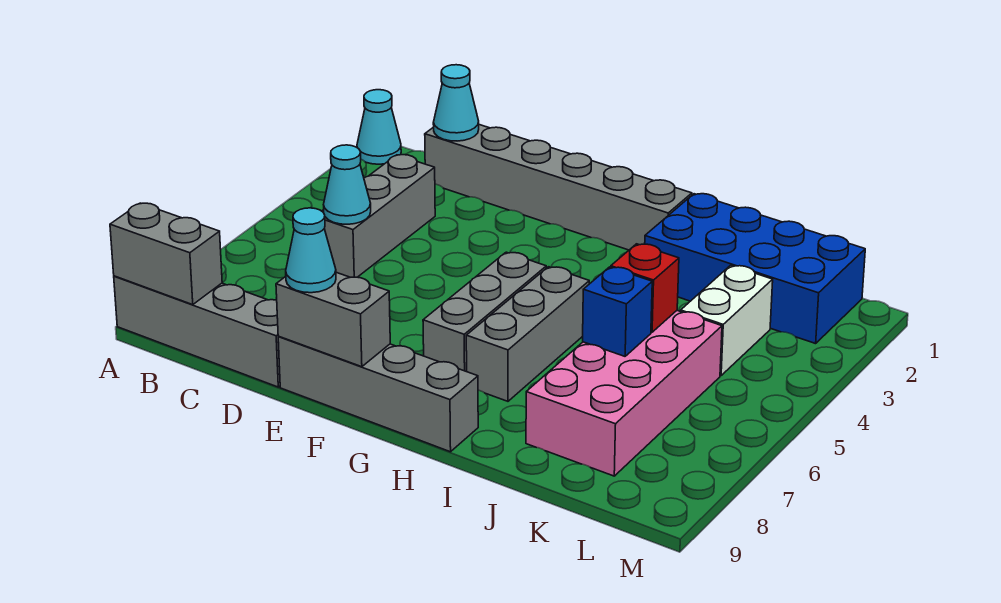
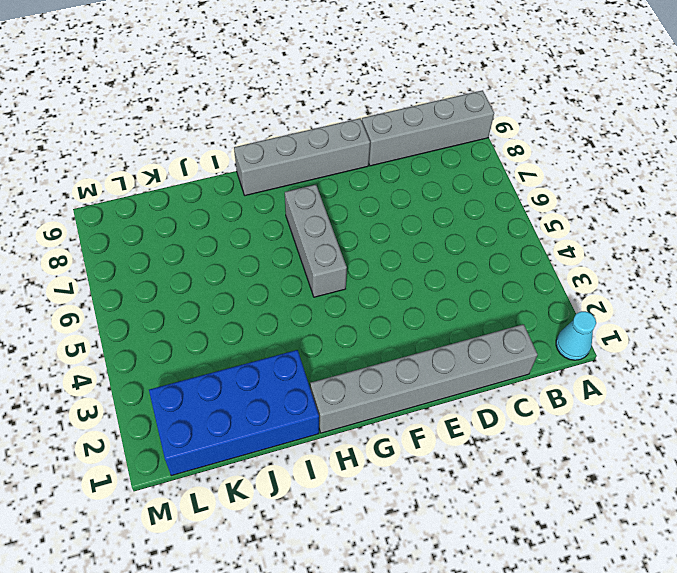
none -> grey brick C3:C5 level 1
none -> grey brick H5:H7 level 1
none -> pink brick J5:K8 level 1

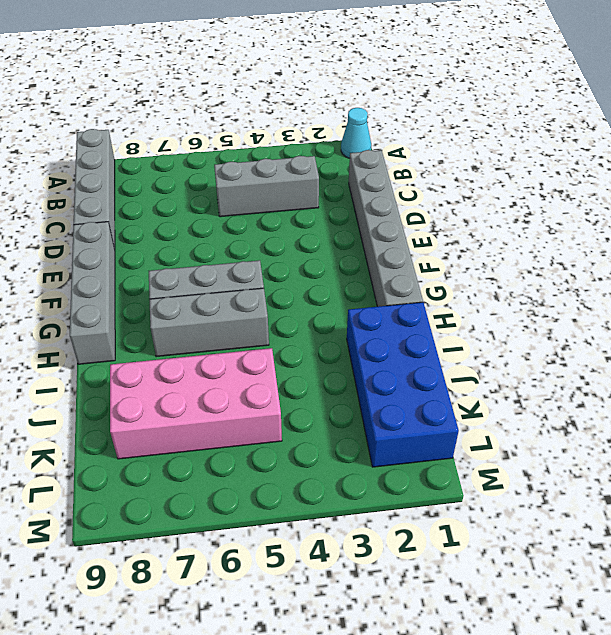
none -> white brick K3:K4 level 1
none -> grey brick A9:B9 level 2
none -> cyan cone C1 level 2

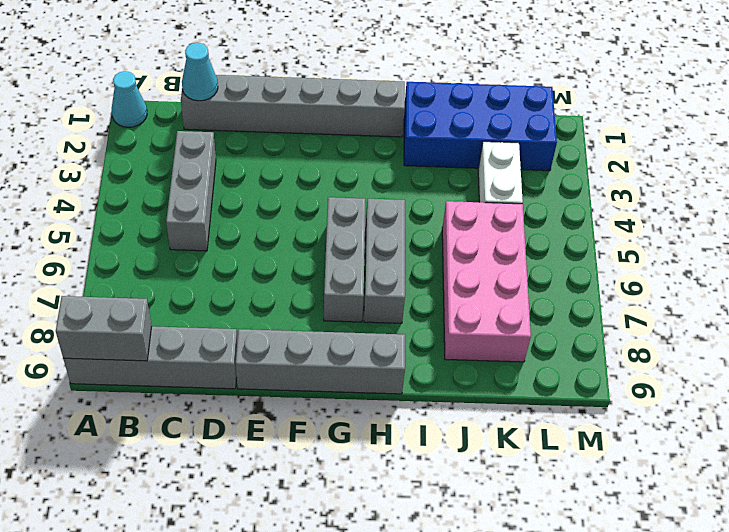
none -> cyan cone C5 level 2
none -> grey brick E9:F9 level 2
none -> red brick J5 level 2

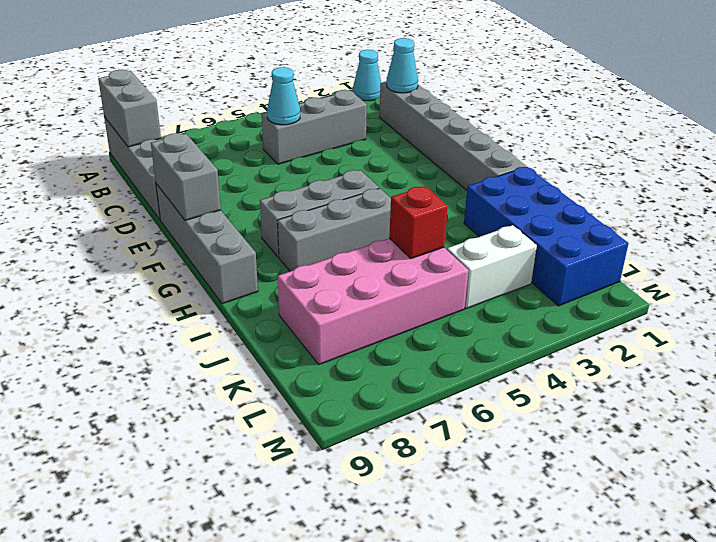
none -> blue brick J6 level 2
none -> cyan cone E9 level 3

